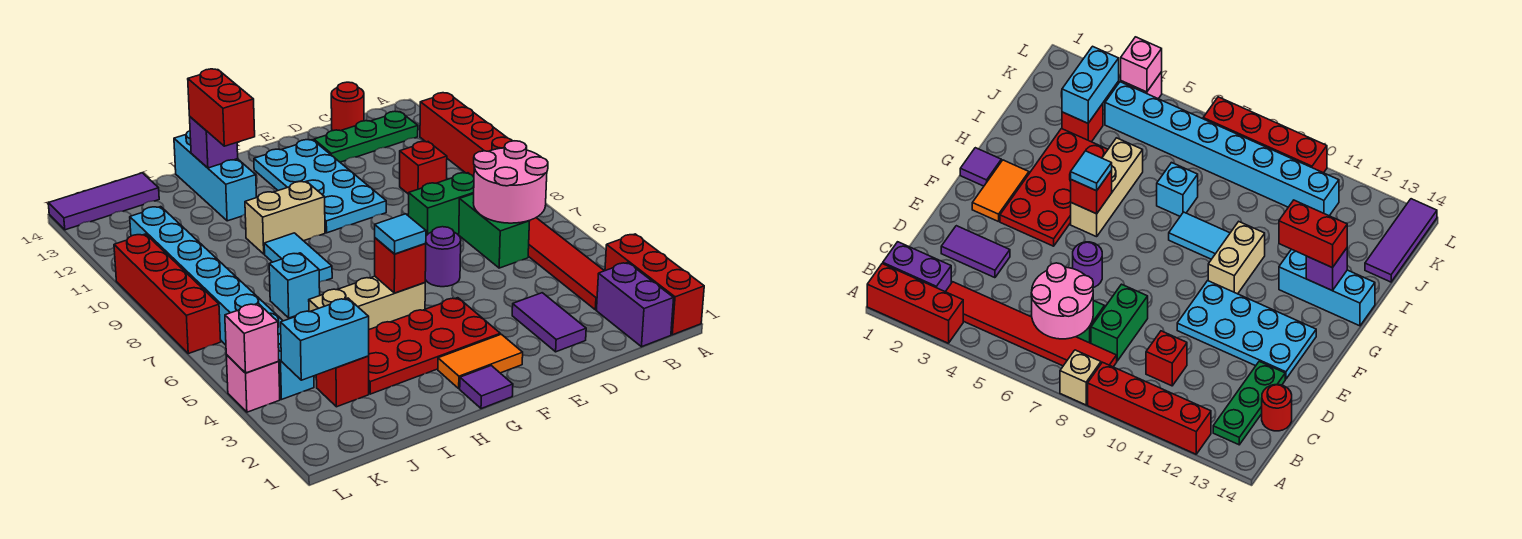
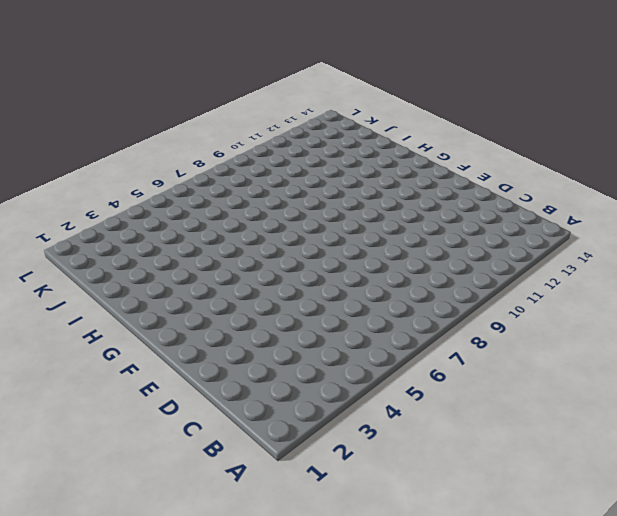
none -> red brick A1:A3 level 1
none -> tan brick A8 level 1
none -> red brick A9:A12 level 1
none -> purple brick B1:B2 level 1

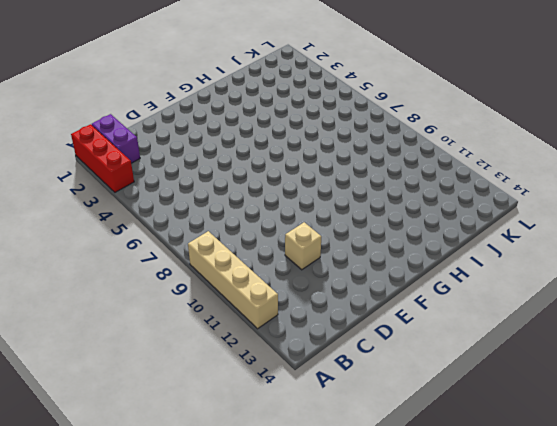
tan brick A9:A12 level 1 -> red brick A9:A12 level 1
tan brick D11 level 1 -> tan brick A8 level 1
none -> red tile B3:B8 level 1
none -> green plate B13:D13 level 1
none -> green brick C6:C7 level 1
none -> green brick C8:D8 level 1

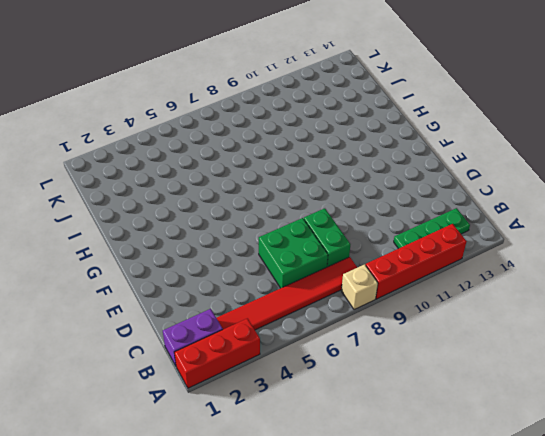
green plate B11:B13 level 1 -> green plate B13:D13 level 1
green brick C6:D7 level 1 -> green brick C6:C7 level 1
none -> red brick C10 level 1
none -> red round brick C14 level 1
none -> purple tile D2:D3 level 1
none -> purple round brick E6 level 1

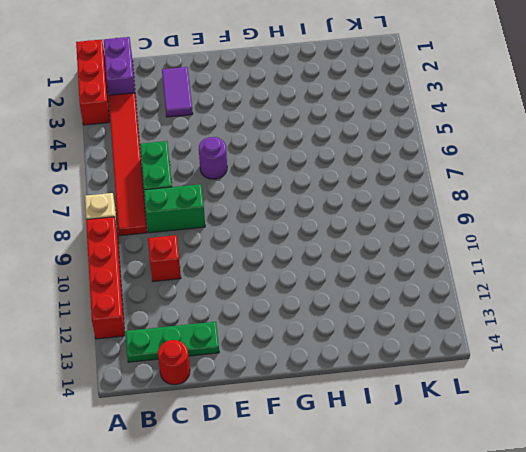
none -> cyan plate E10:F13 level 1
none -> orange tile F2:G2 level 1
none -> red plate F3:I4 level 1
none -> purple tile G1 level 1

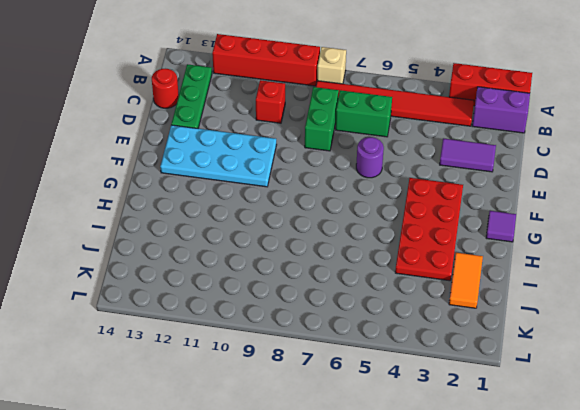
orange tile I2:J2 level 1 -> orange tile F2:G2 level 1
none -> tan brick G5:I5 level 1
none -> tan brick G10:H10 level 1
none -> cyan tile H8:H9 level 1
none -> cyan brick H12:H14 level 1

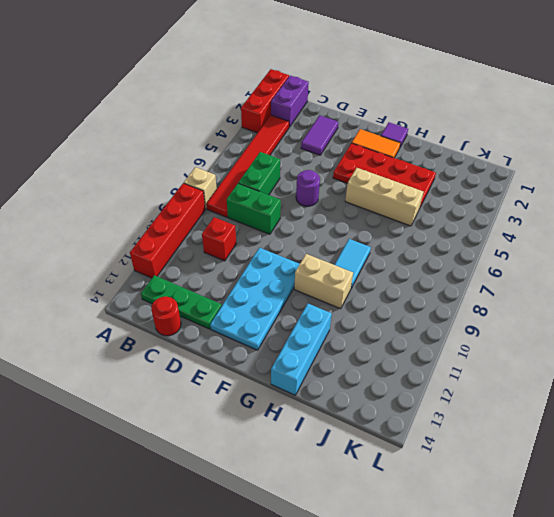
none -> cyan brick I7 level 1
none -> red brick J3 level 1
none -> purple tile J14:L14 level 1
none -> cyan brick K4:K11 level 1

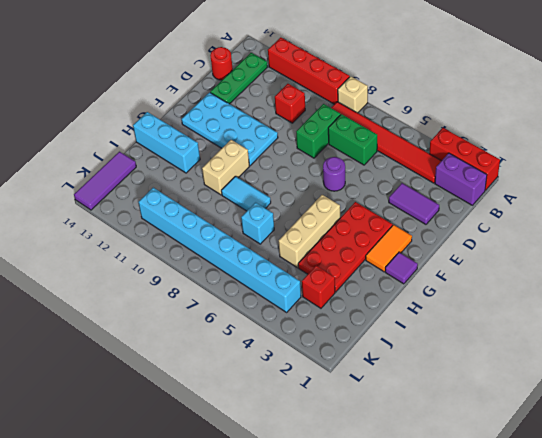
none -> pink brick L4 level 1
none -> red brick L7:L10 level 1
none -> pink round brick B6:C7 level 2
none -> red brick G5 level 2

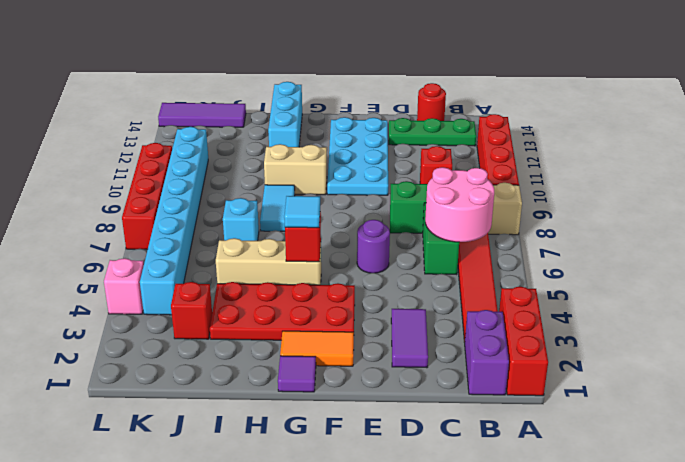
none -> purple brick H13 level 2
none -> cyan brick J3:K3 level 2
none -> pink brick L4 level 2
none -> red brick H12:H13 level 3

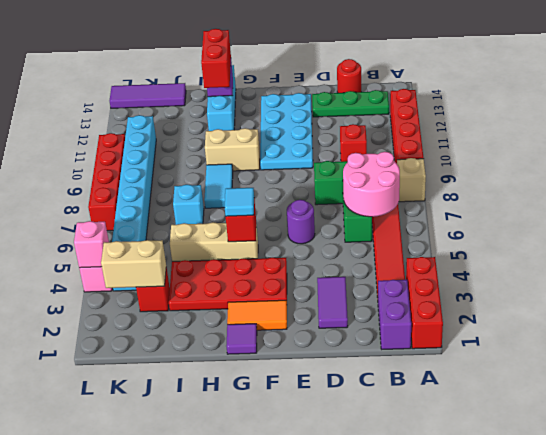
tan brick J3:K3 level 2 -> cyan brick J3:K3 level 2

